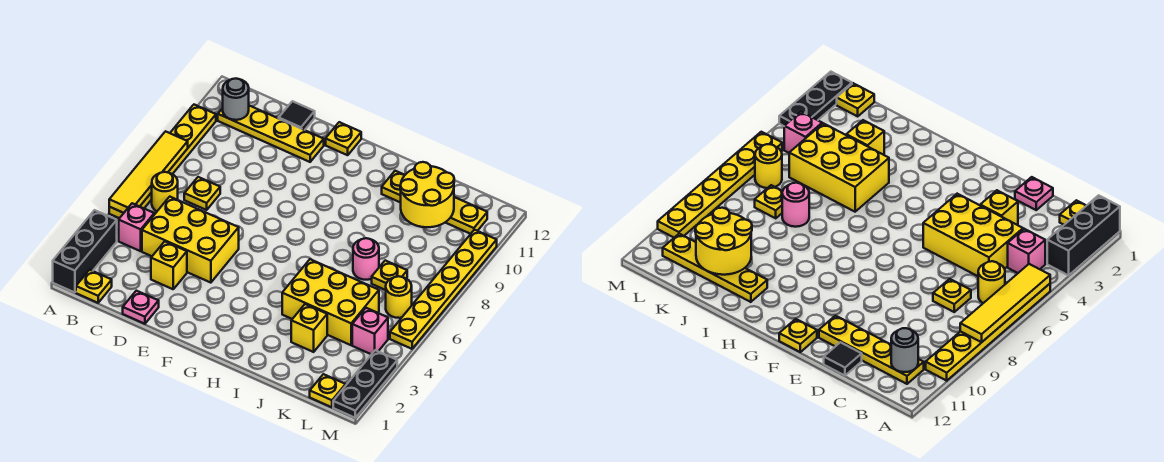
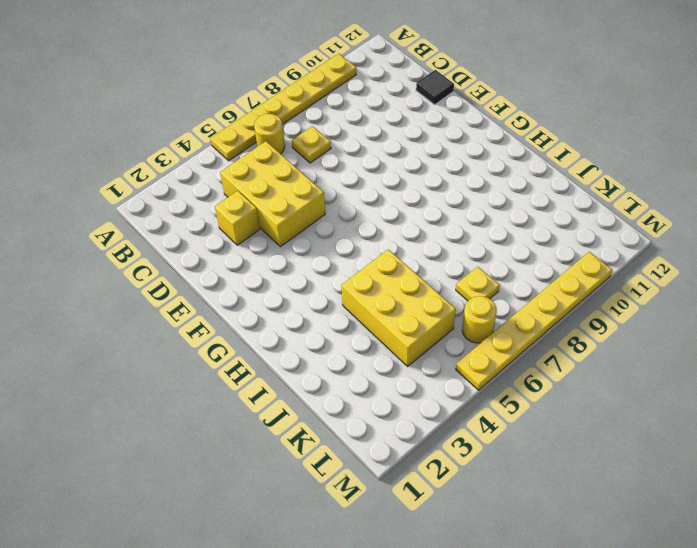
none -> black brick A1:A3 level 1
none -> yellow plate B1 level 1
none -> pink brick B4 level 1

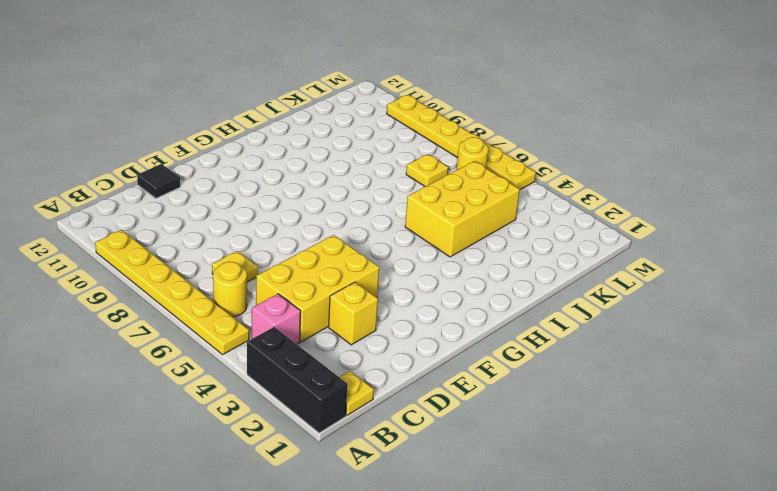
none -> yellow plate B11:E11 level 1
none -> pink plate D1 level 1
none -> yellow plate F12 level 1

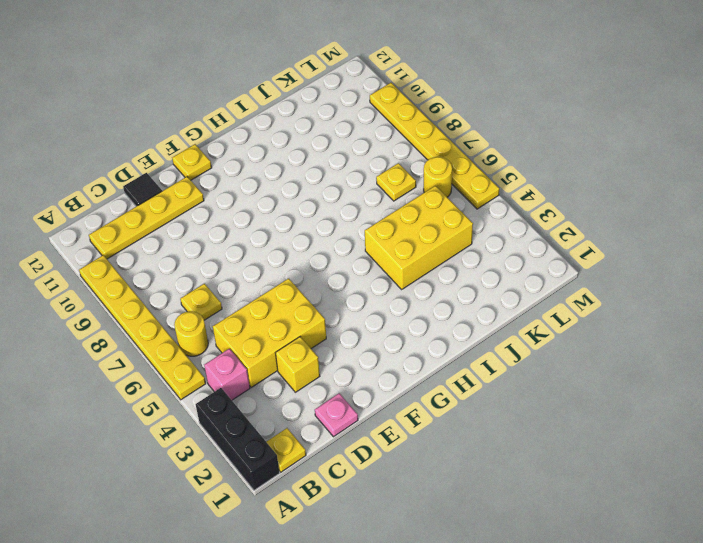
none -> yellow plate I11:L11 level 1
none -> yellow brick J3 level 1
none -> pink round brick J7 level 1

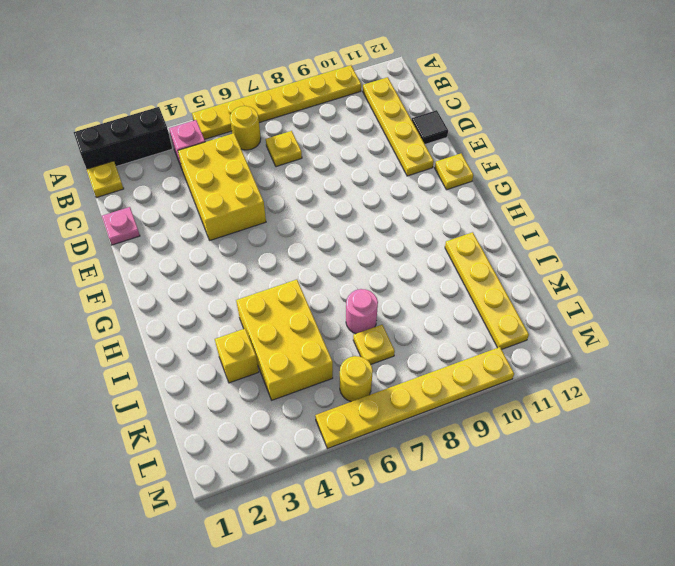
none -> yellow brick D3 level 1
none -> yellow plate L1 level 1
none -> pink brick L4 level 1

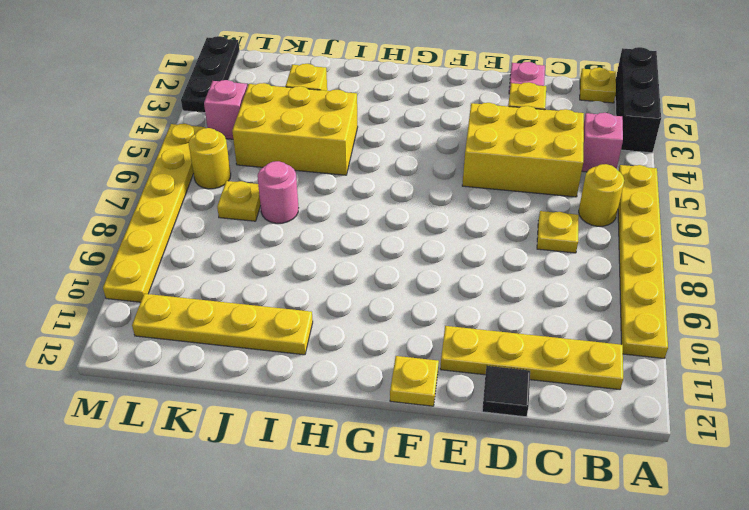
none -> yellow plate L1 level 1
none -> yellow tile A5:A8 level 2
none -> grey round brick B11 level 2

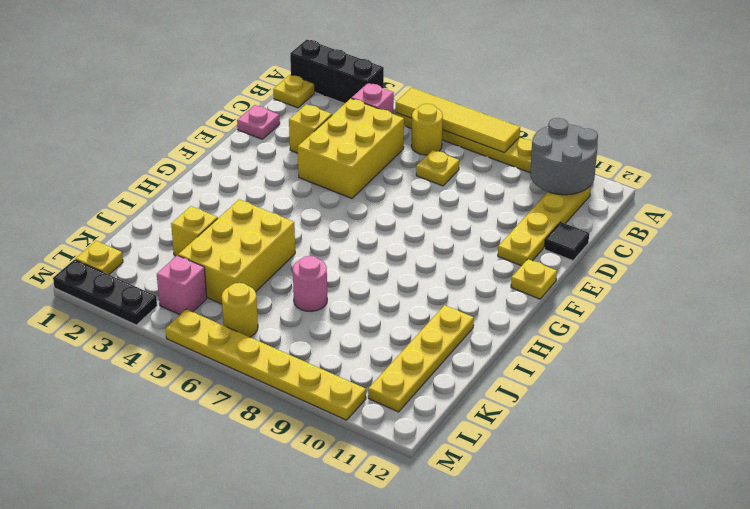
grey round brick A10:B11 level 2 -> grey round brick B11 level 2
none -> yellow plate K7 level 1
none -> yellow round brick J10:K11 level 2

